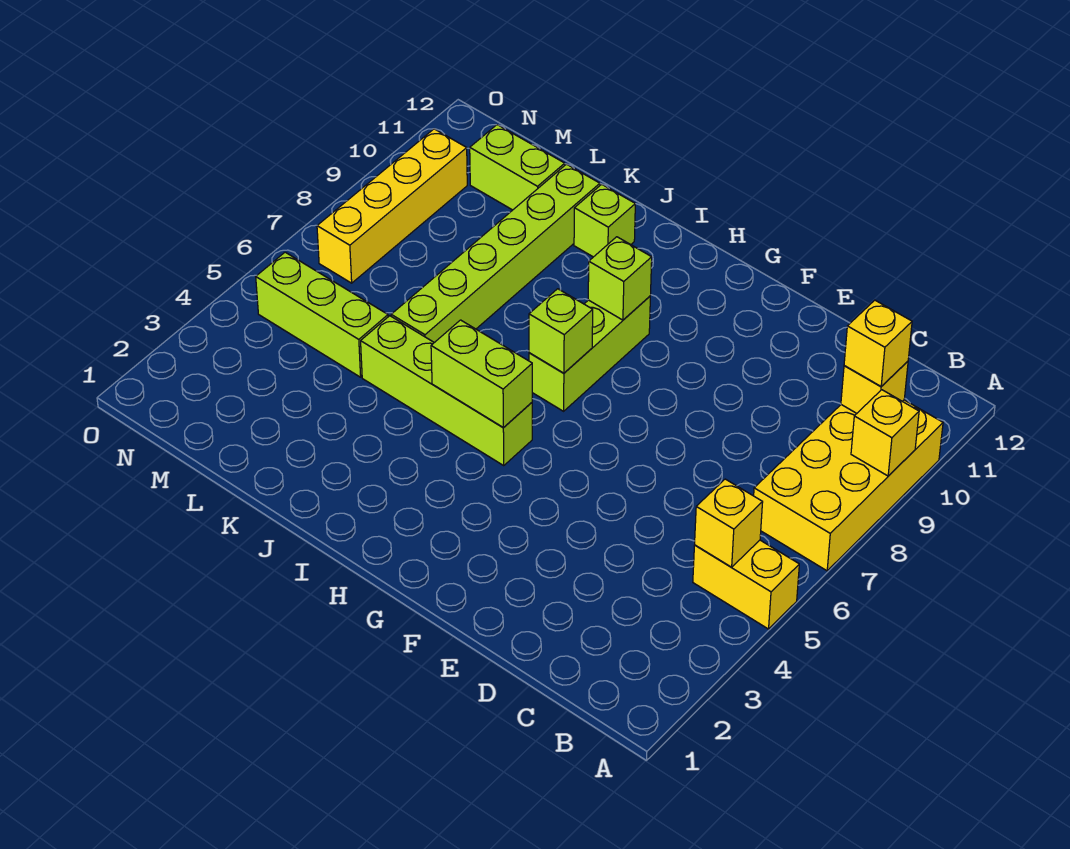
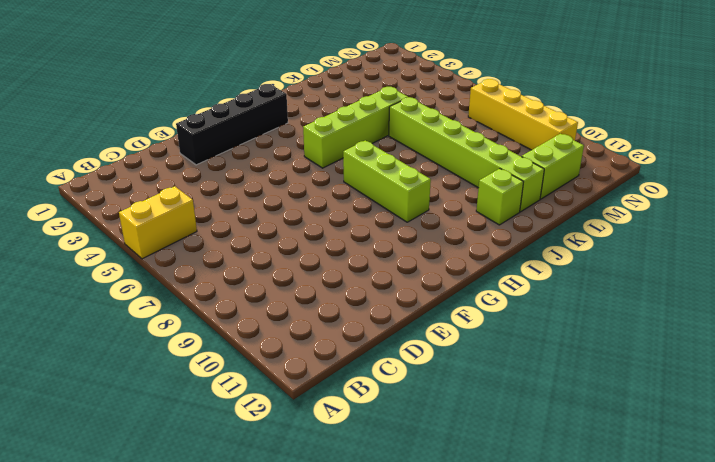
black brick E2:H2 level 1 -> none
none -> yellow brick A7:B10 level 1
none -> lime brick L5:N5 level 1
none -> yellow brick A9 level 2

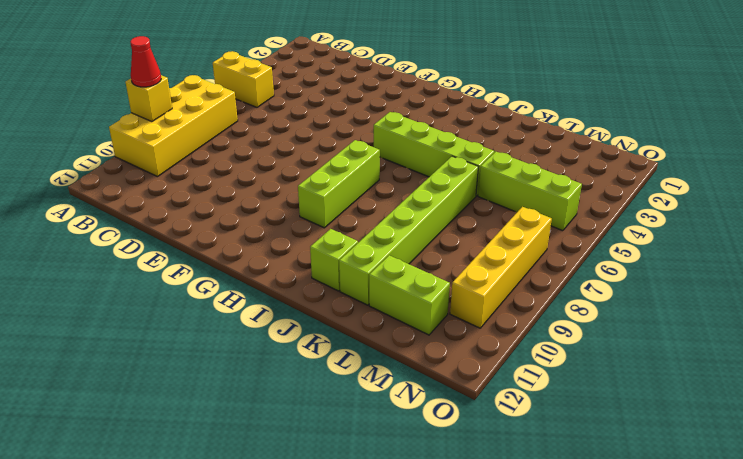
red cone A9 level 3 -> none
none -> yellow brick B5 level 2
none -> yellow brick B10 level 2
none -> lime brick H5:I5 level 2

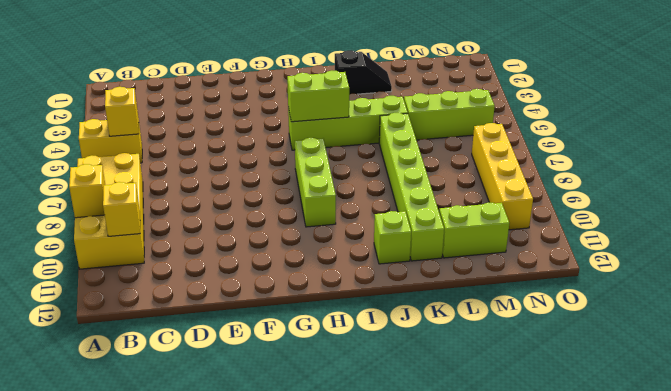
black slope J2:K2 level 1 top J -> none
none -> lime brick H7 level 2
none -> lime brick H9 level 2
none -> yellow brick B10 level 3

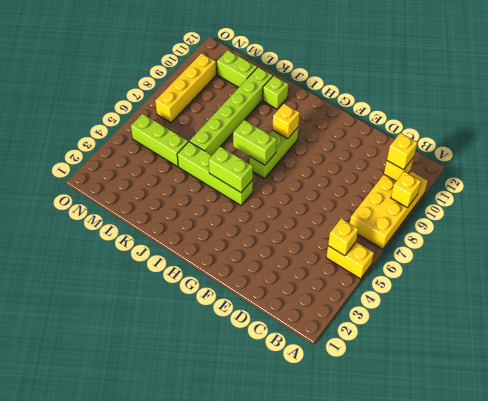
lime brick H7:I7 level 2 -> lime brick H7 level 2
yellow brick H9 level 2 -> lime brick H9 level 2

